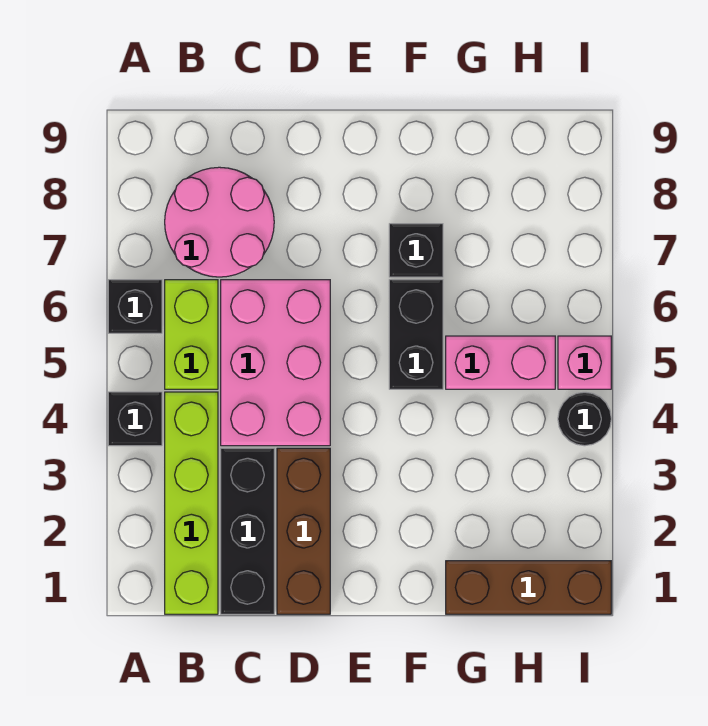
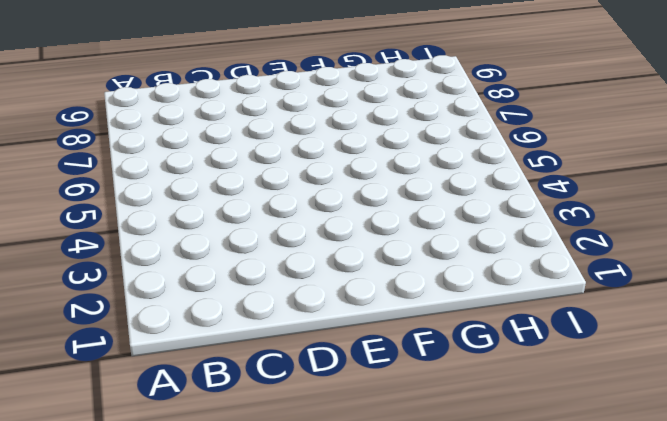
none -> black brick A4 level 1
none -> black brick A6 level 1
none -> lime brick B1:B4 level 1

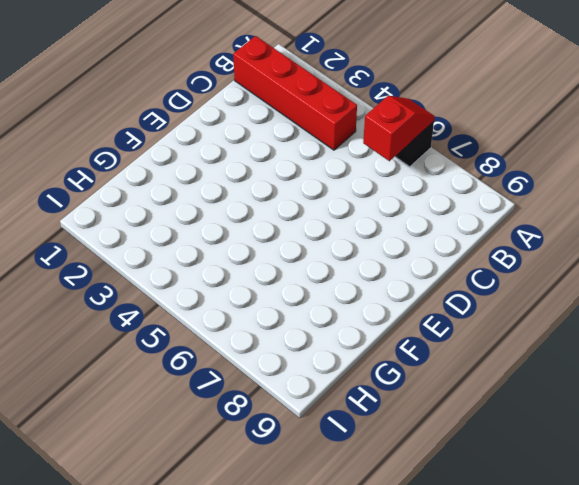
red slope A6:B6 level 2 top B -> none
red brick B1:B4 level 1 -> lime brick B1:B4 level 1
none -> black brick A4 level 1
none -> lime brick B5:B6 level 1
none -> pink round brick B7:C8 level 1

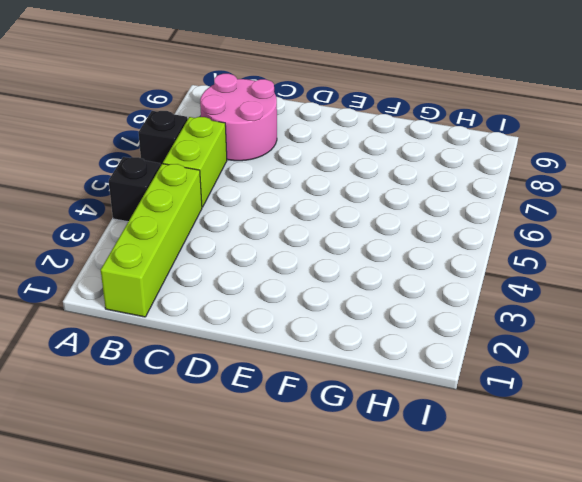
none -> black brick C1:C3 level 1
none -> pink brick C4:D6 level 1
none -> brown brick D1:D3 level 1

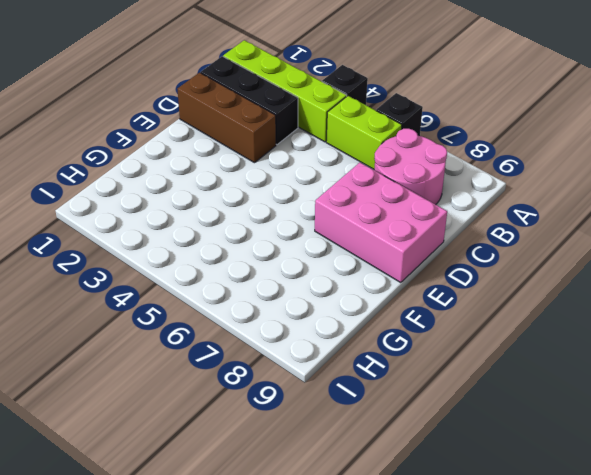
pink brick D7:E9 level 1 -> pink brick C4:D6 level 1
none -> black brick F5:F6 level 1
none -> black brick F7 level 1
none -> brown brick G1:I1 level 1

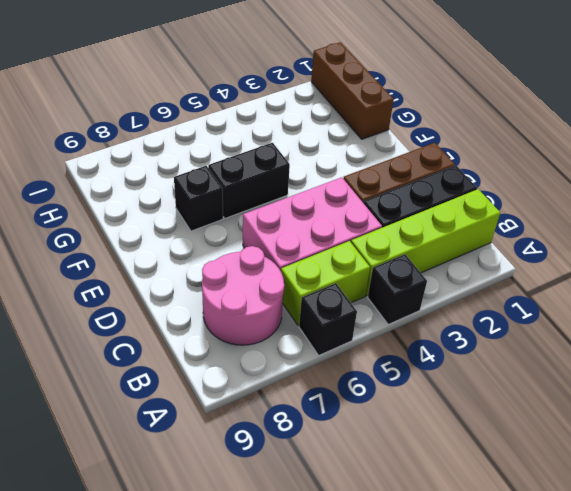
none -> pink brick G5:H5 level 1
none -> black round brick I4 level 1
none -> pink brick I5 level 1

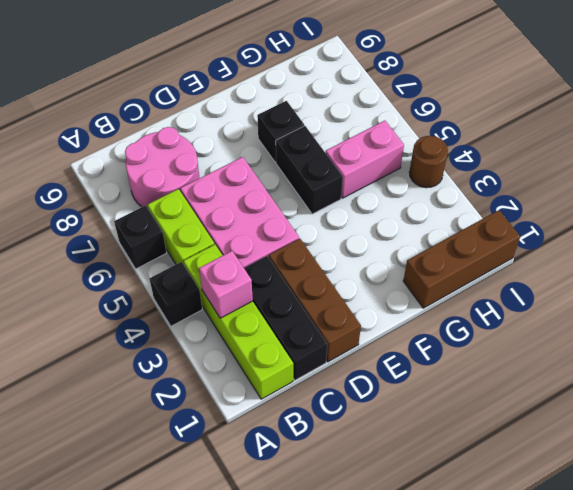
pink brick B3 level 2 -> pink brick I5 level 1
brown round brick I4 level 1 -> black round brick I4 level 1

